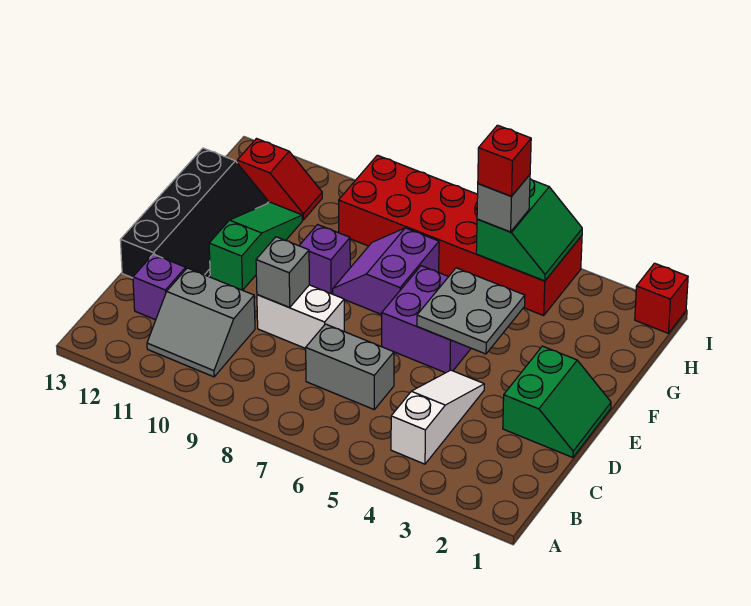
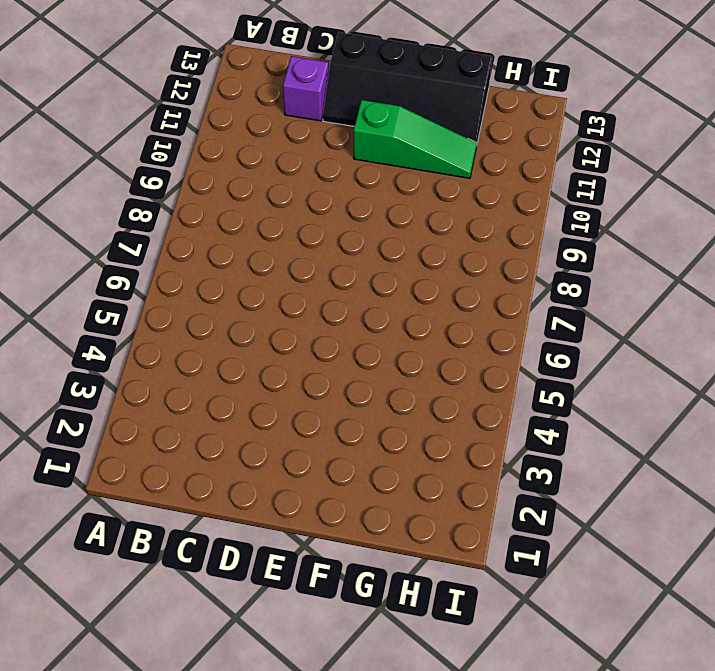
none -> white slope B4:D4 level 1 top B
none -> grey slope B10:C11 level 1 top C
none -> grey brick C6:C7 level 1

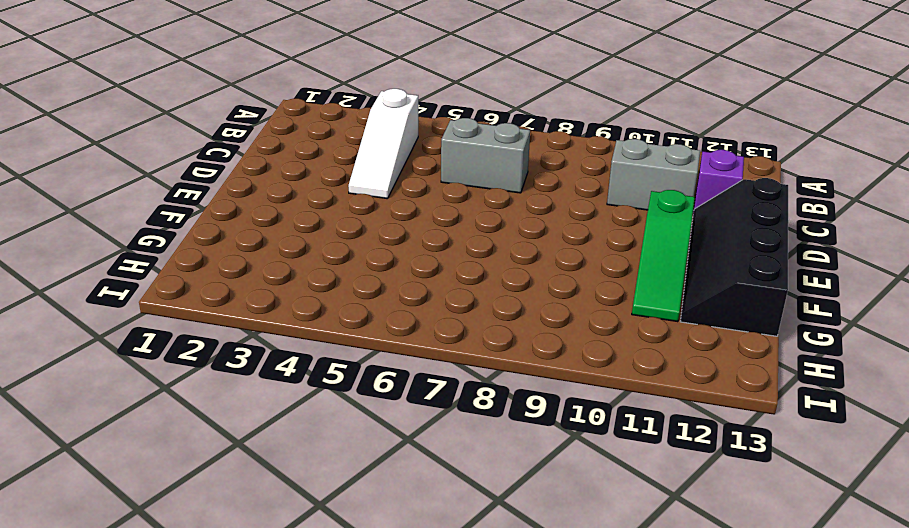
none -> green slope D1:E2 level 1 top 2
none -> white brick D8:D9 level 1
none -> purple brick E5:F6 level 1

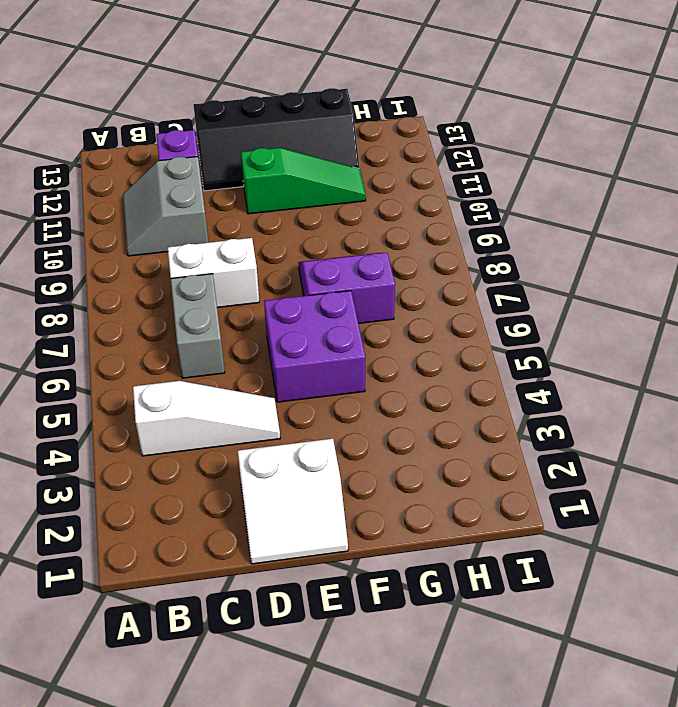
white brick C8:D8 level 1 -> white brick D8:D9 level 1
white slope D1:E2 level 1 top 2 -> green slope D1:E2 level 1 top 2
none -> purple brick F9 level 1
none -> red brick H4:I9 level 1
none -> red slope H11:H12 level 1 top 12

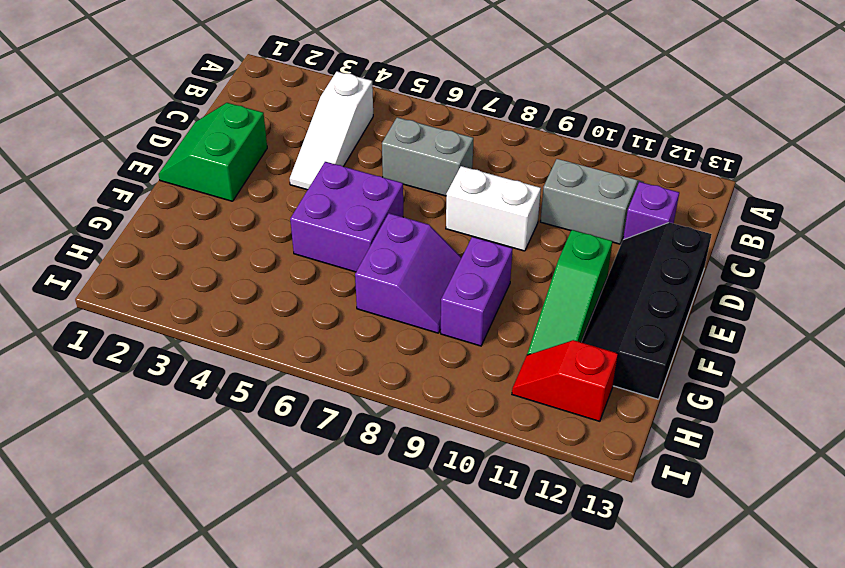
purple brick F9:G9 level 1 -> purple brick F9 level 1
none -> red brick H4:I9 level 1
none -> red brick I1 level 1
none -> grey brick D9 level 2

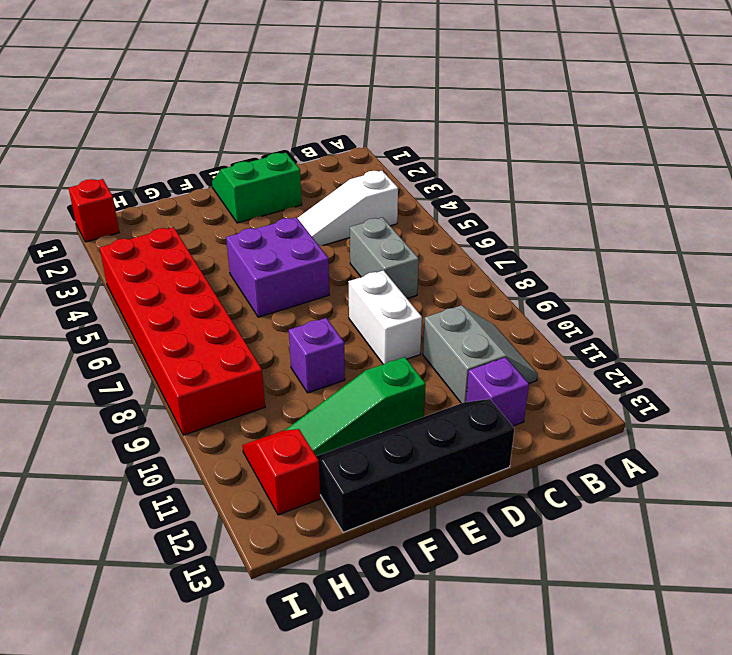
none -> purple slope F7:G8 level 1 top 7
none -> grey brick D9 level 2
none -> grey plate E4:F5 level 2

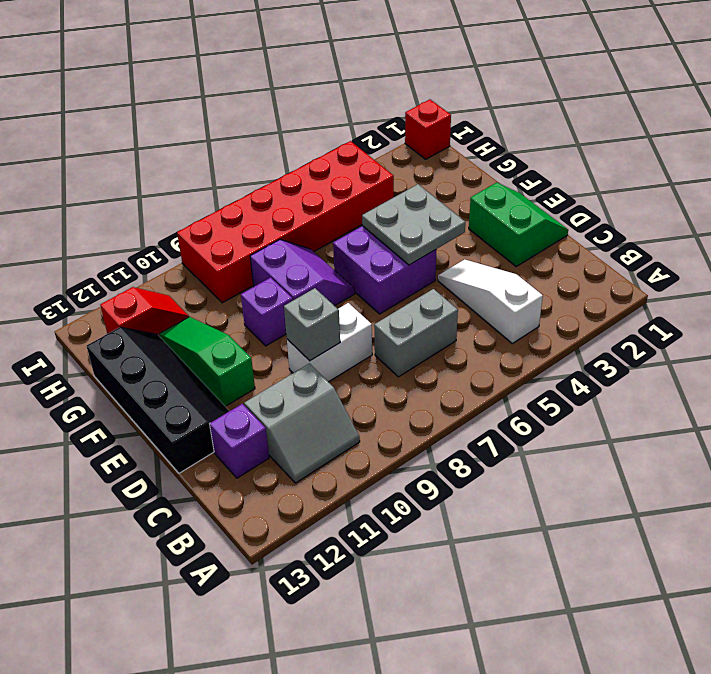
purple slope F7:G8 level 1 top 8 -> purple slope F7:G8 level 1 top 7
none -> green slope H4:I5 level 2 top 5
none -> grey brick H5 level 3
none -> red brick H5 level 4

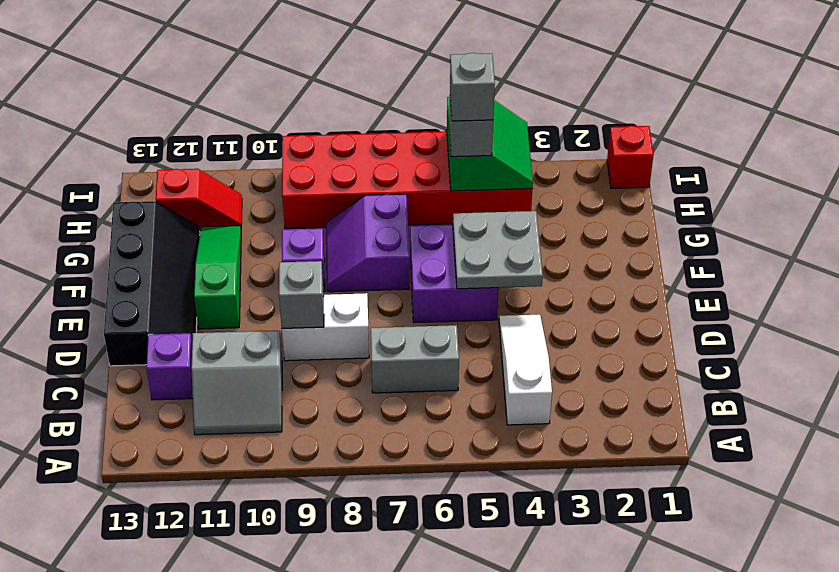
grey brick H5 level 4 -> red brick H5 level 4
none -> green slope D1:E2 level 1 top 2

